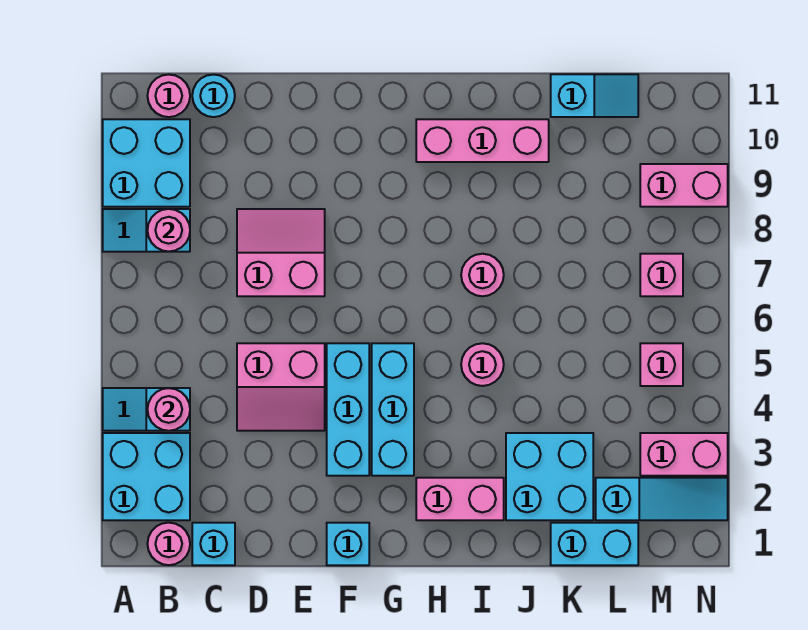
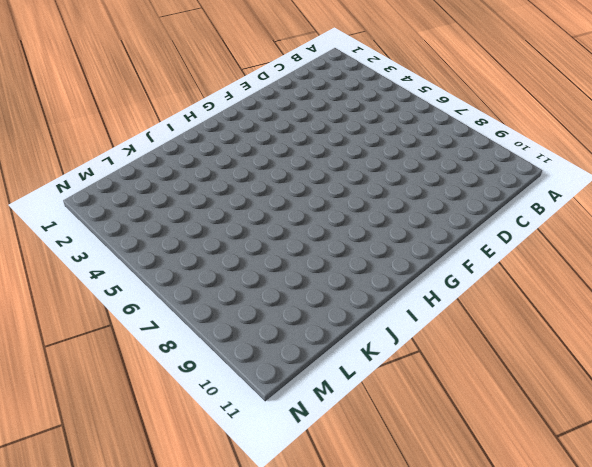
none -> cyan brick A2:B3 level 1
none -> cyan slope A4:B4 level 1 top B
none -> cyan slope A8:B8 level 1 top B

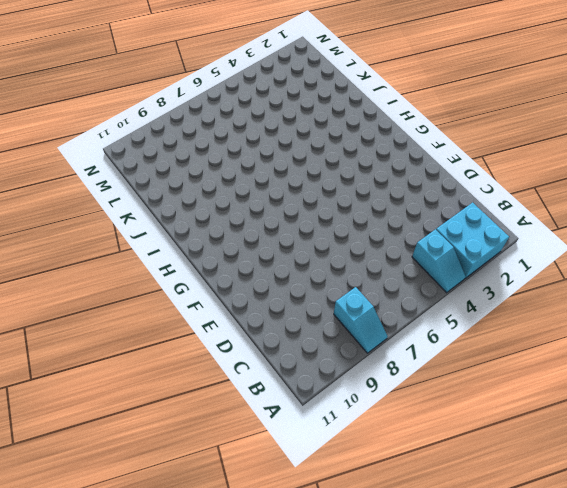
none -> cyan brick A9:B10 level 1
none -> pink round brick B1 level 1
none -> pink round brick B11 level 1

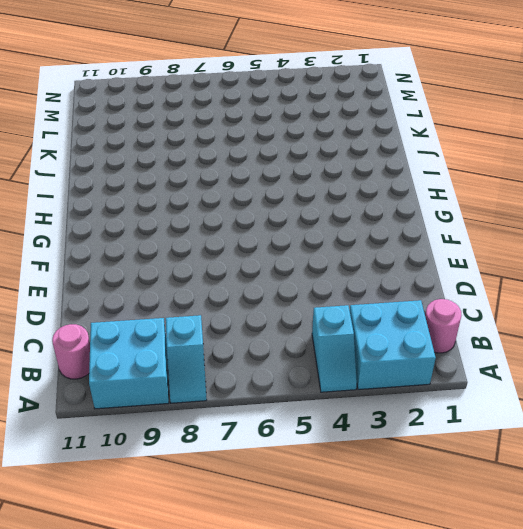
none -> cyan brick C1 level 1
none -> cyan round brick C11 level 1
none -> pink slope D4:E5 level 1 top 5

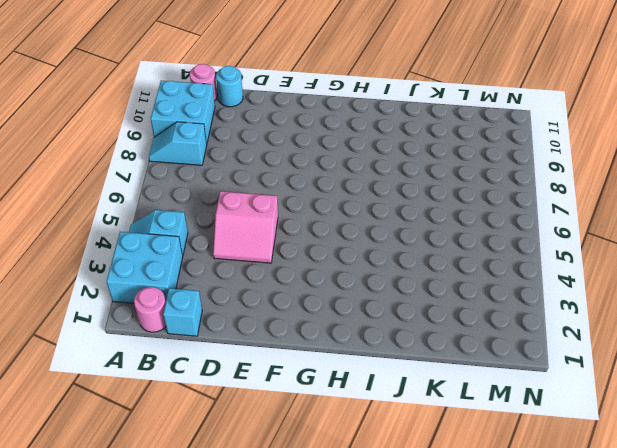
none -> pink slope D7:E8 level 1 top 7
none -> cyan brick F1 level 1
none -> cyan brick F3:F5 level 1

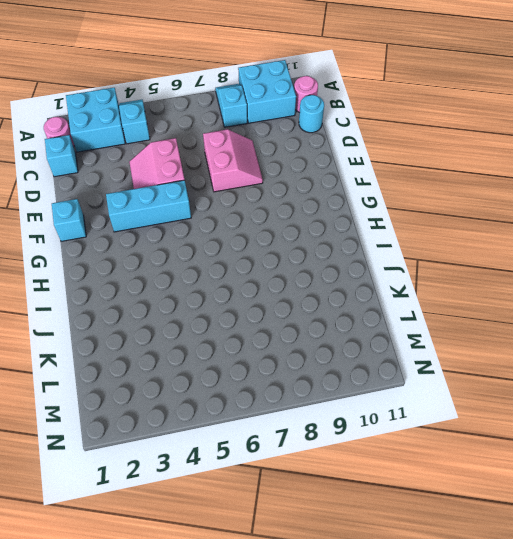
none -> cyan brick G3:G5 level 1
none -> pink brick H2:I2 level 1
none -> pink brick H10:J10 level 1

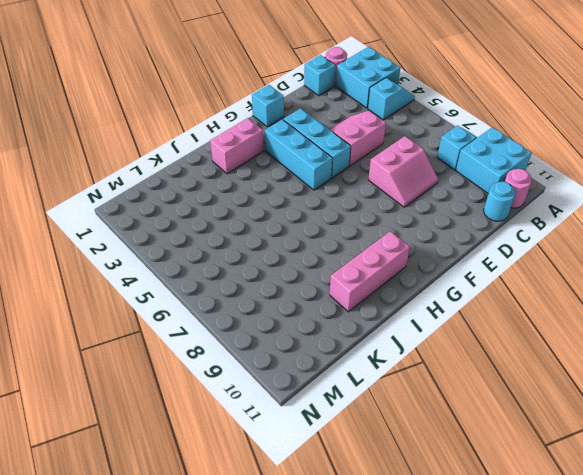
none -> pink round brick I5 level 1
none -> pink round brick I7 level 1
none -> cyan brick J2:K3 level 1

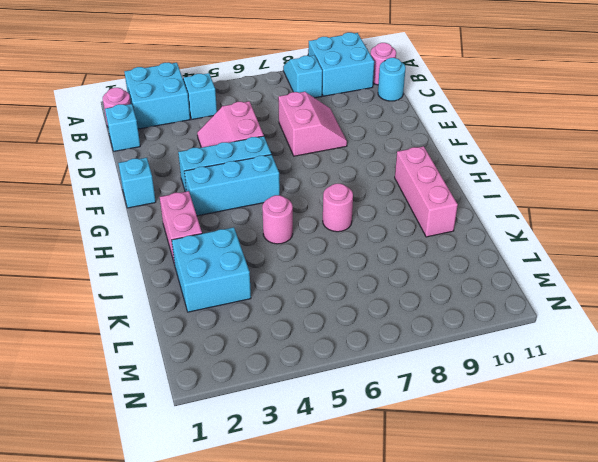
none -> cyan brick K1:L1 level 1
none -> cyan slope K11:L11 level 1 top K
none -> cyan slope L2:N2 level 1 top L

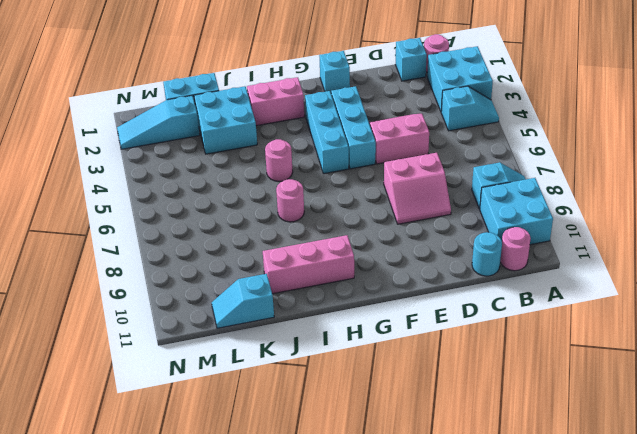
none -> pink brick M3:N3 level 1
none -> pink brick M5 level 1
none -> pink brick M7 level 1

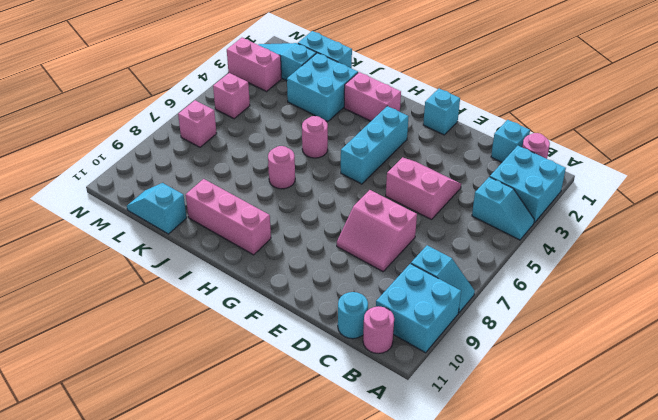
none -> cyan brick F3:F5 level 1
none -> pink brick M9:N9 level 1
none -> pink round brick B4 level 2

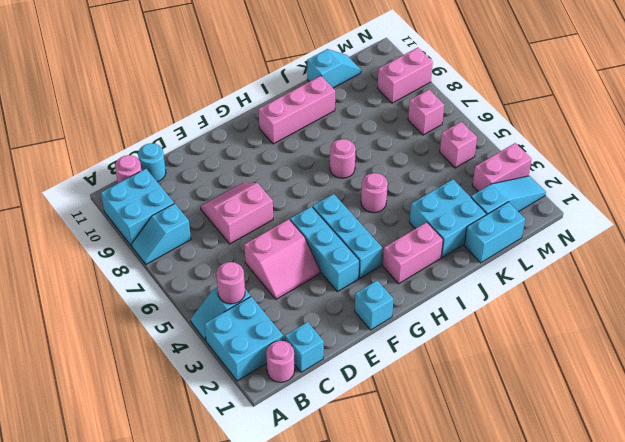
none -> pink round brick B8 level 2

